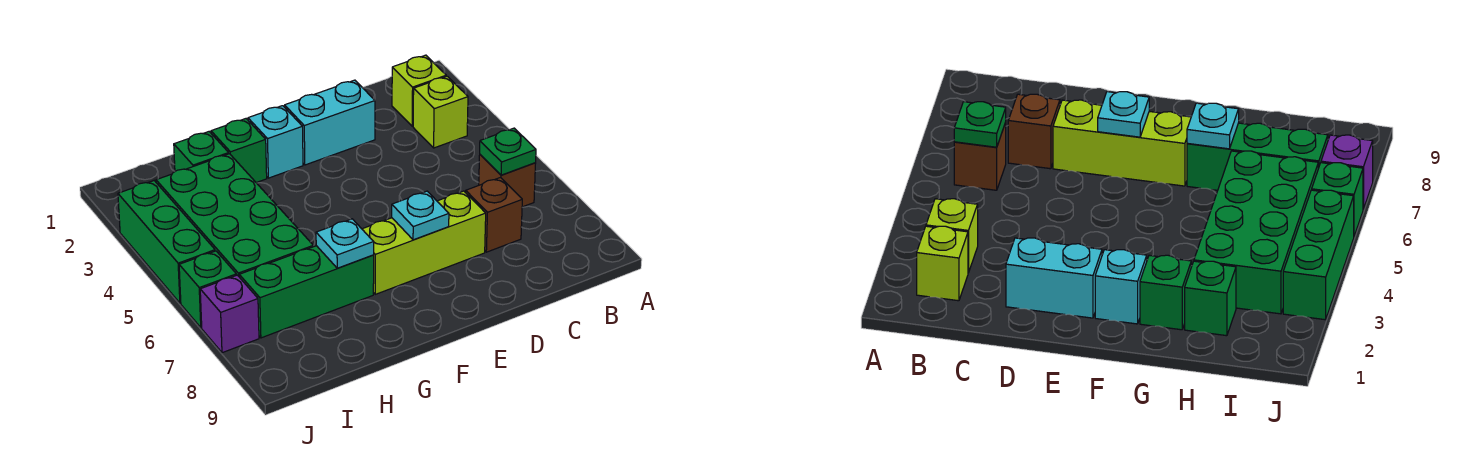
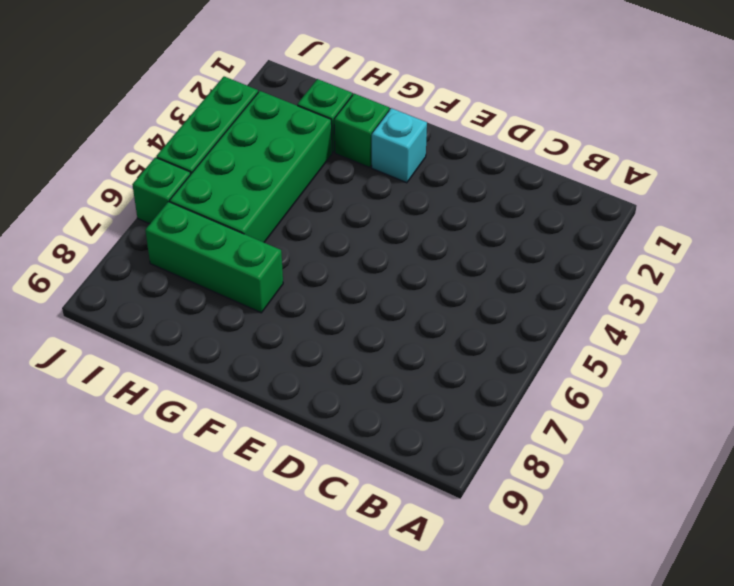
none -> lime brick B2 level 1
none -> lime brick B3 level 1
none -> brown brick B6 level 1

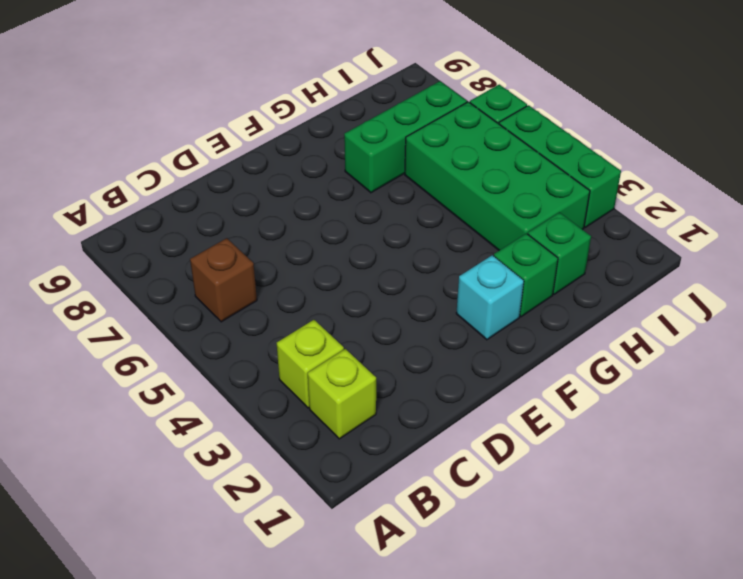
none -> brown brick C7 level 1
none -> cyan brick D2:E2 level 1
none -> lime brick D7:F7 level 1

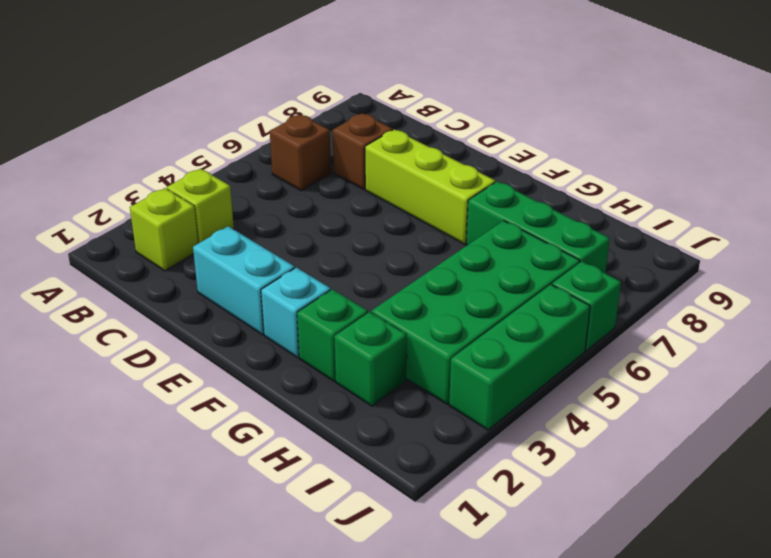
none -> purple brick J7 level 1
none -> green plate B6 level 2
none -> cyan plate E7 level 2

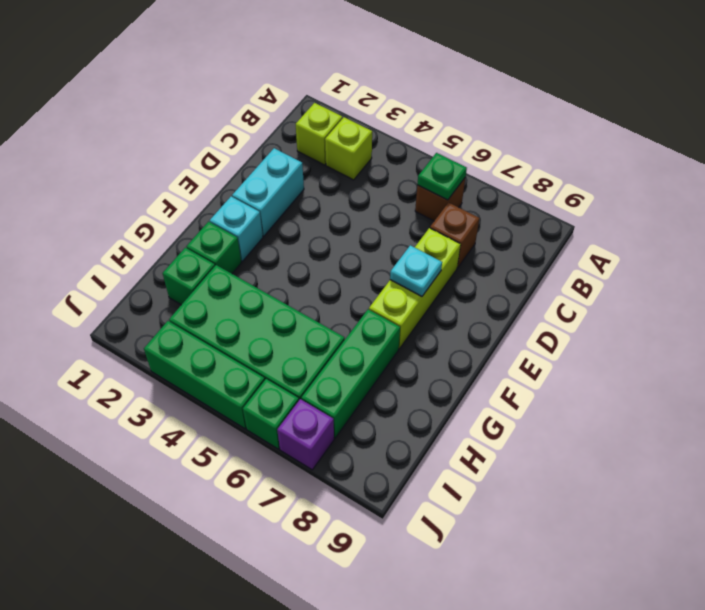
none -> cyan plate G7 level 2

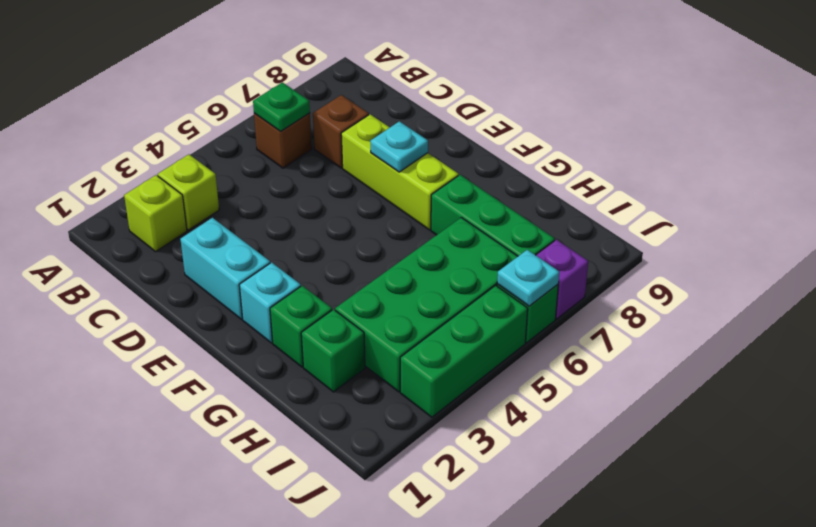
cyan plate J6 level 2 -> cyan plate G7 level 2

